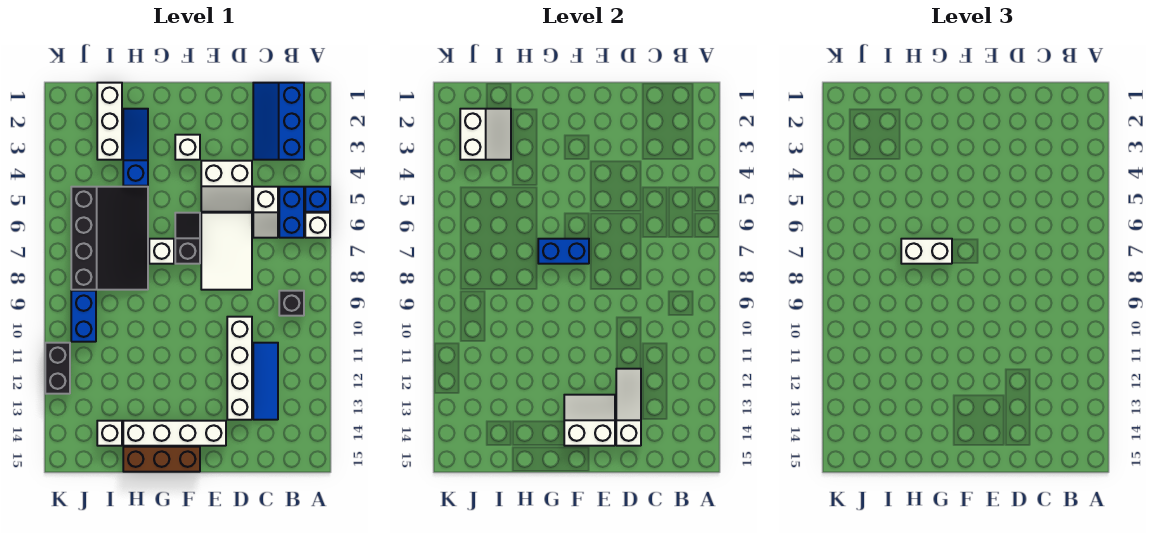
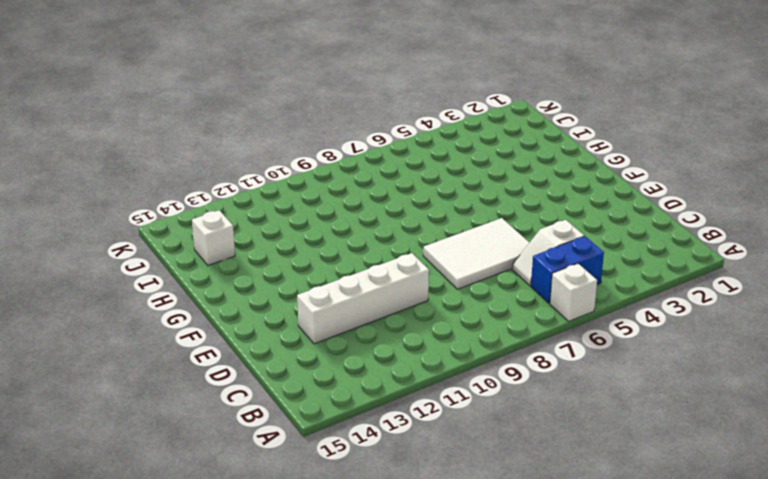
none -> blue brick A5 level 1
none -> blue slope B1:C3 level 1 top B
none -> black brick B9 level 1

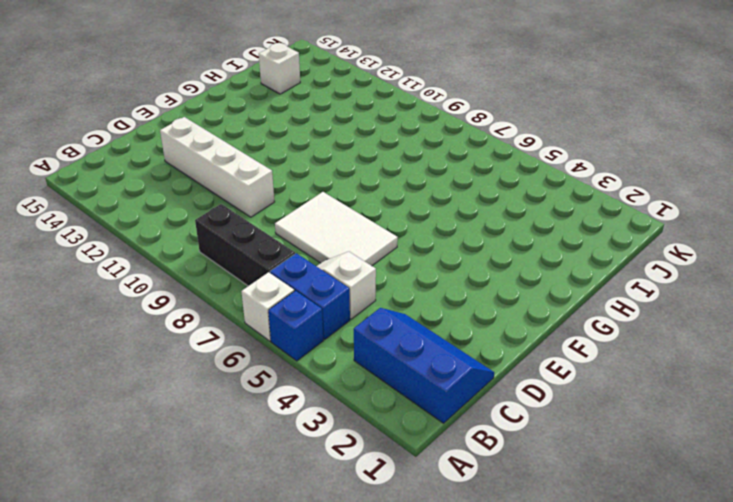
black brick B7:B9 level 1 -> black brick B9 level 1
none -> blue tile C11:C13 level 1
none -> white slope D4:E5 level 1 top 4
none -> white brick E14:H14 level 1

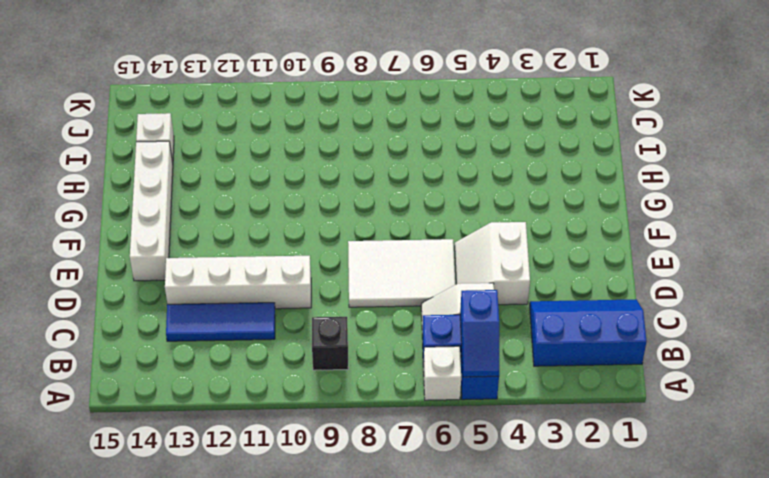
blue slope A5:B5 level 2 top B -> none
none -> white brick F3 level 1
none -> black slope F6:F7 level 1 top 7
none -> brown brick F15:H15 level 1

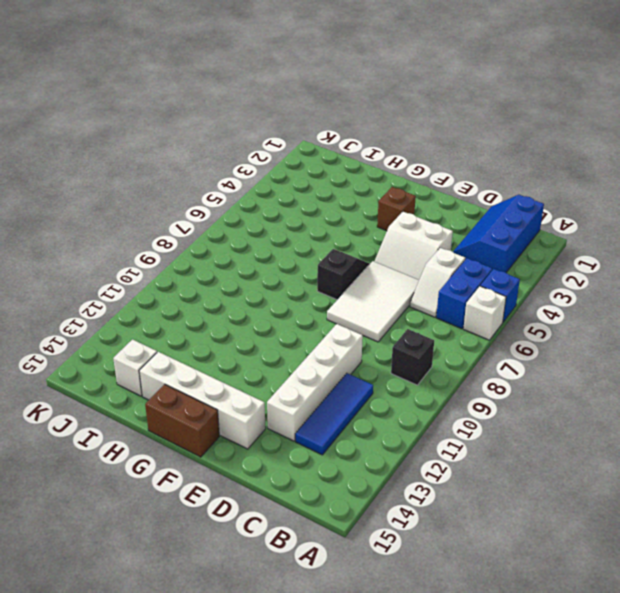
brown brick F3 level 1 -> white brick F3 level 1
brown brick F15:G15 level 1 -> brown brick F15:H15 level 1
none -> white brick G7 level 1
none -> blue slope H2:H4 level 1 top 4
none -> black slope H5:J8 level 1 top J

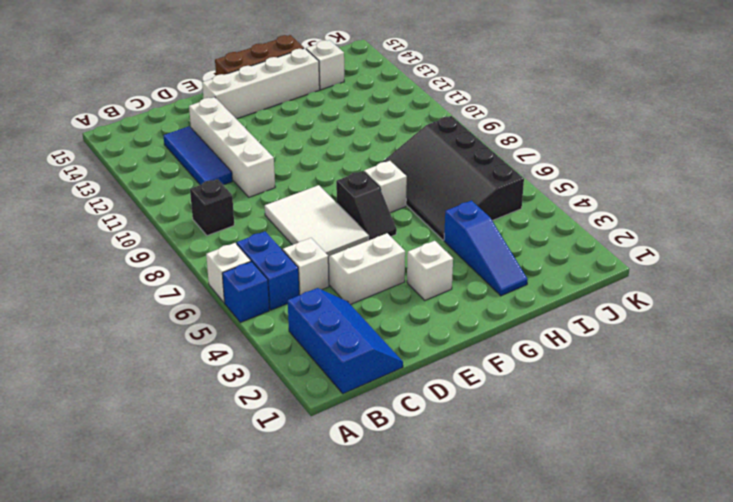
none -> white brick I1:I3 level 1
none -> blue brick J9:J10 level 1
none -> black brick K11:K12 level 1

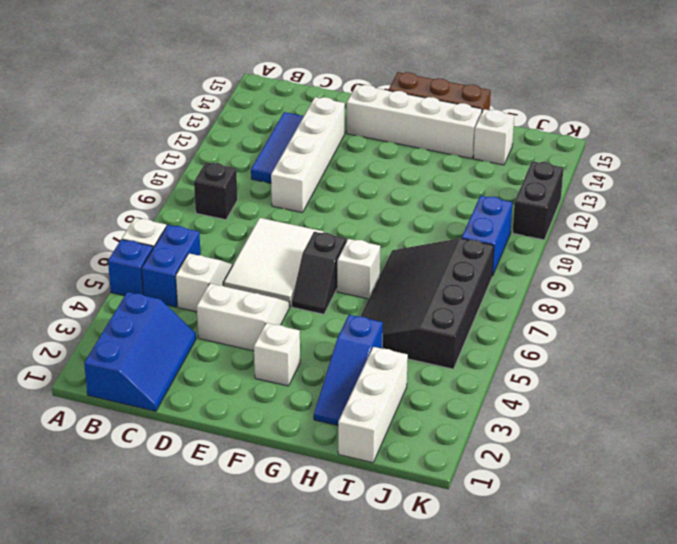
none -> white slope D12:D14 level 2 top 14
none -> white slope E13:F14 level 2 top 14
none -> blue brick F7:G7 level 2

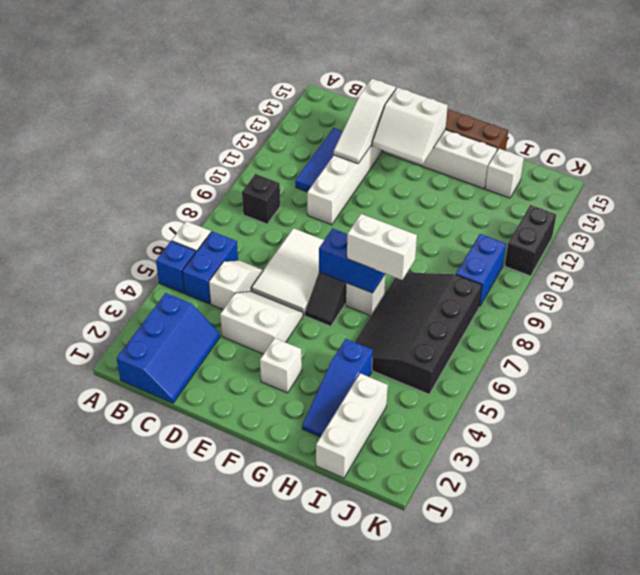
none -> white slope I2:J3 level 2 top J

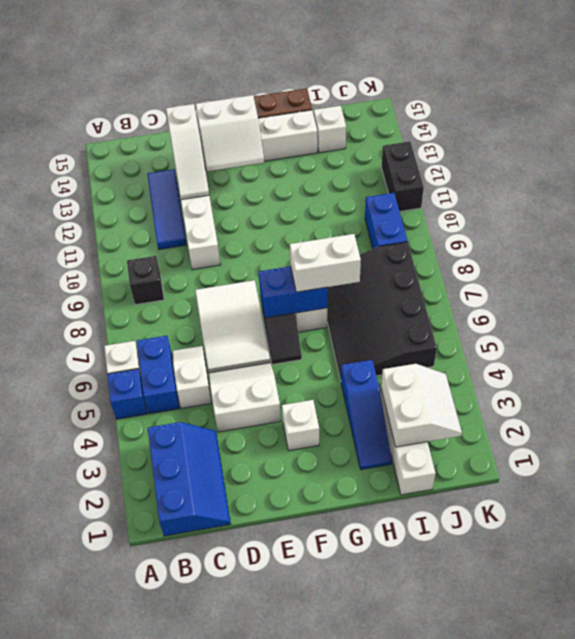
white slope I2:J3 level 2 top I -> white slope I2:J3 level 2 top J

